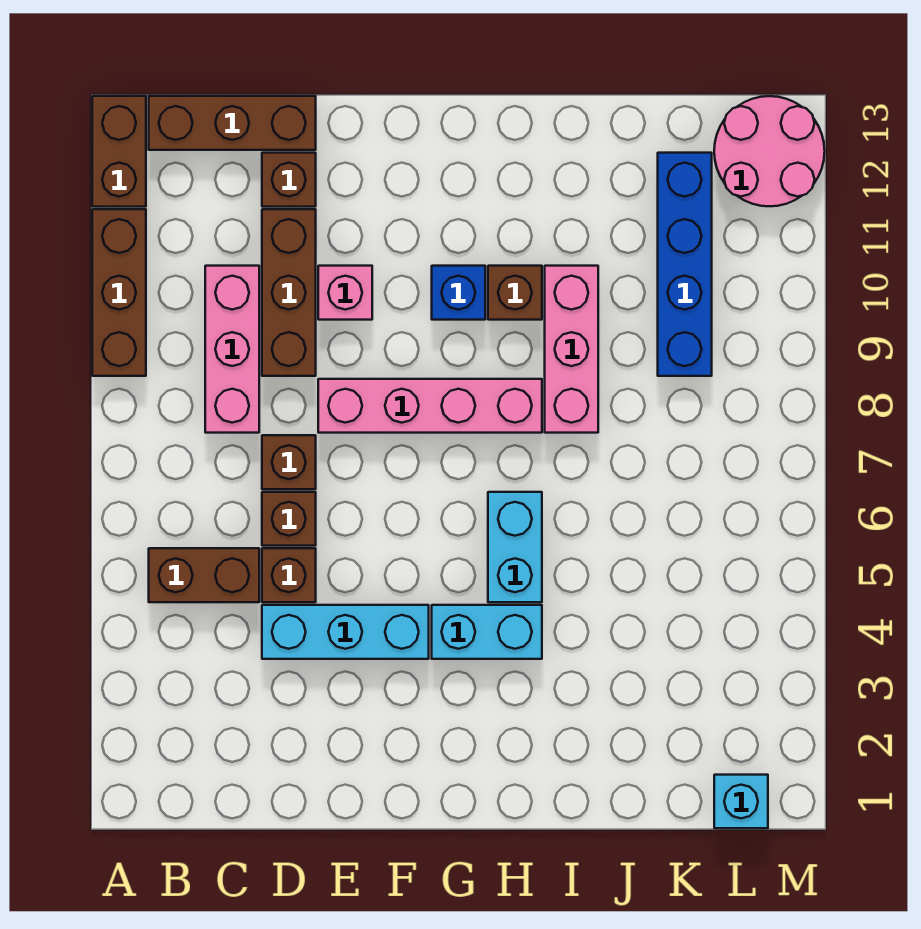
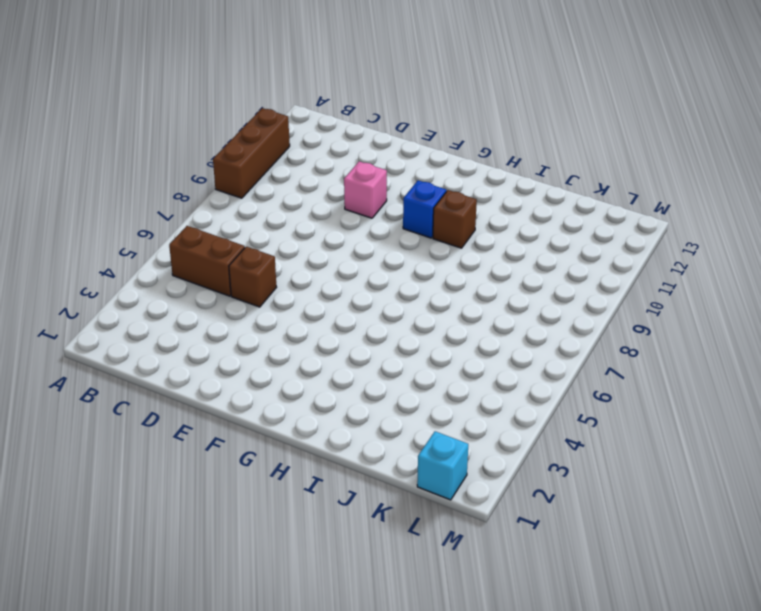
none -> brown brick A12:A13 level 1
none -> brown brick B13:D13 level 1
none -> pink brick C8:C10 level 1

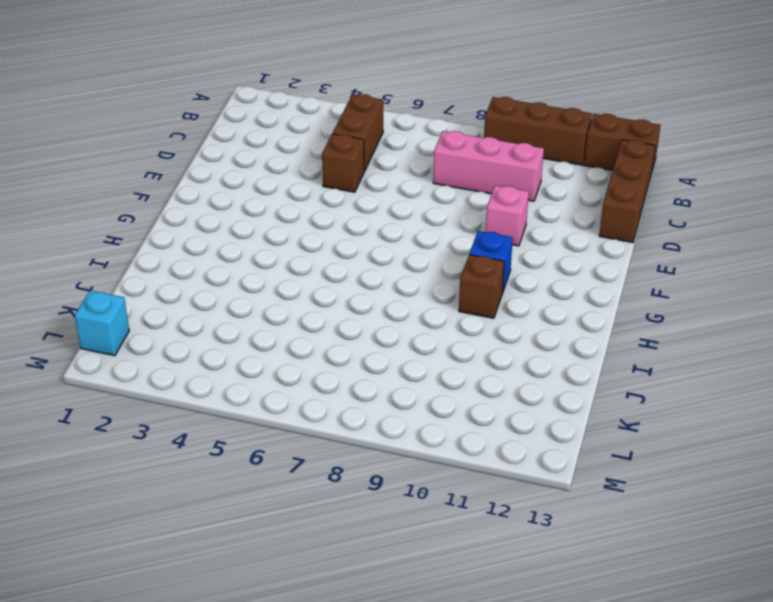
none -> cyan brick D4:F4 level 1
none -> brown brick D6 level 1
none -> brown brick D7 level 1

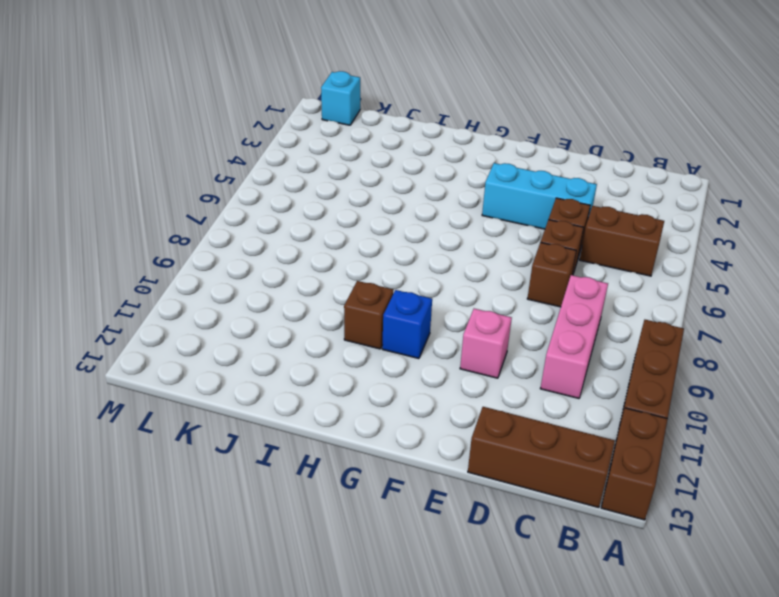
none -> brown brick D9:D11 level 1
none -> brown brick D12 level 1
none -> pink brick E8:H8 level 1

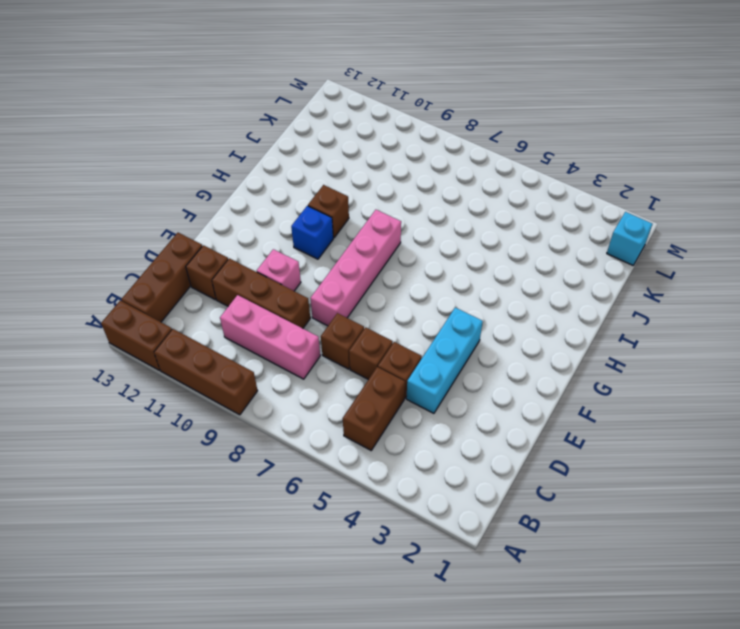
none -> cyan brick G4:H4 level 1
none -> cyan brick H5:H6 level 1
none -> pink brick I8:I10 level 1

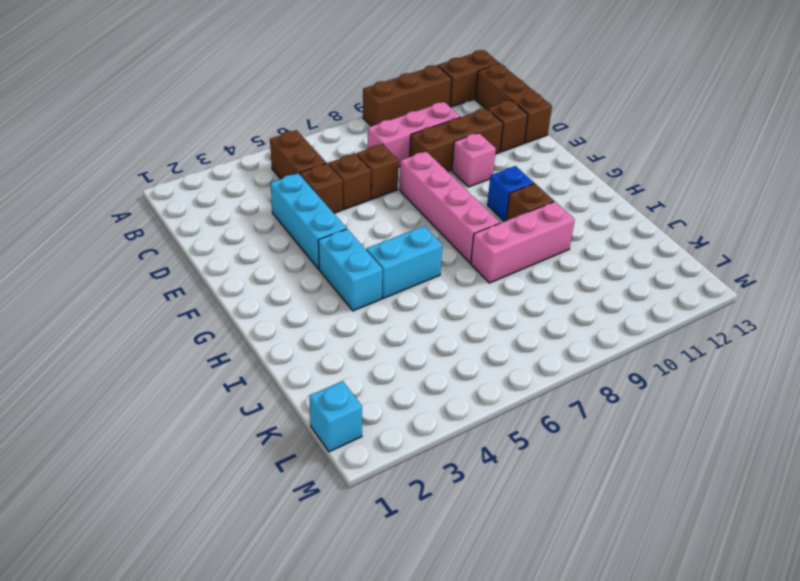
none -> blue brick K9:K12 level 1
none -> pink round brick L12:M13 level 1

